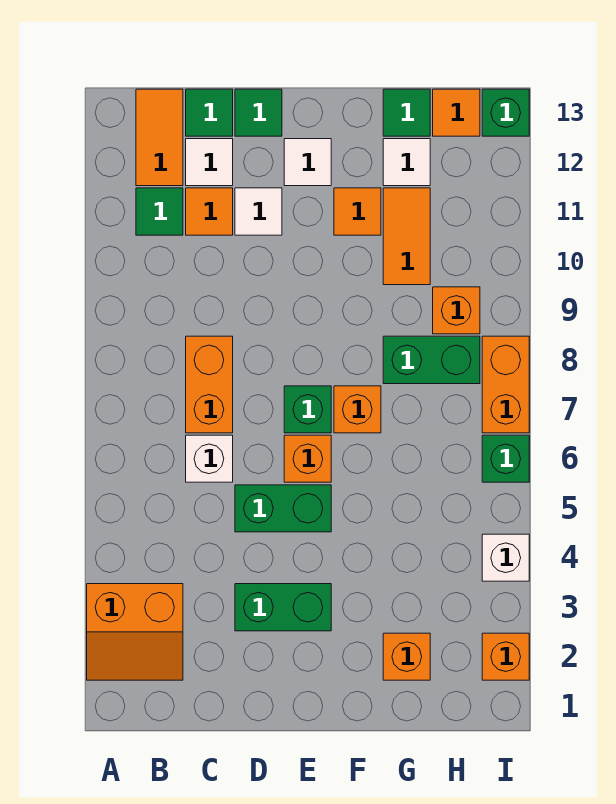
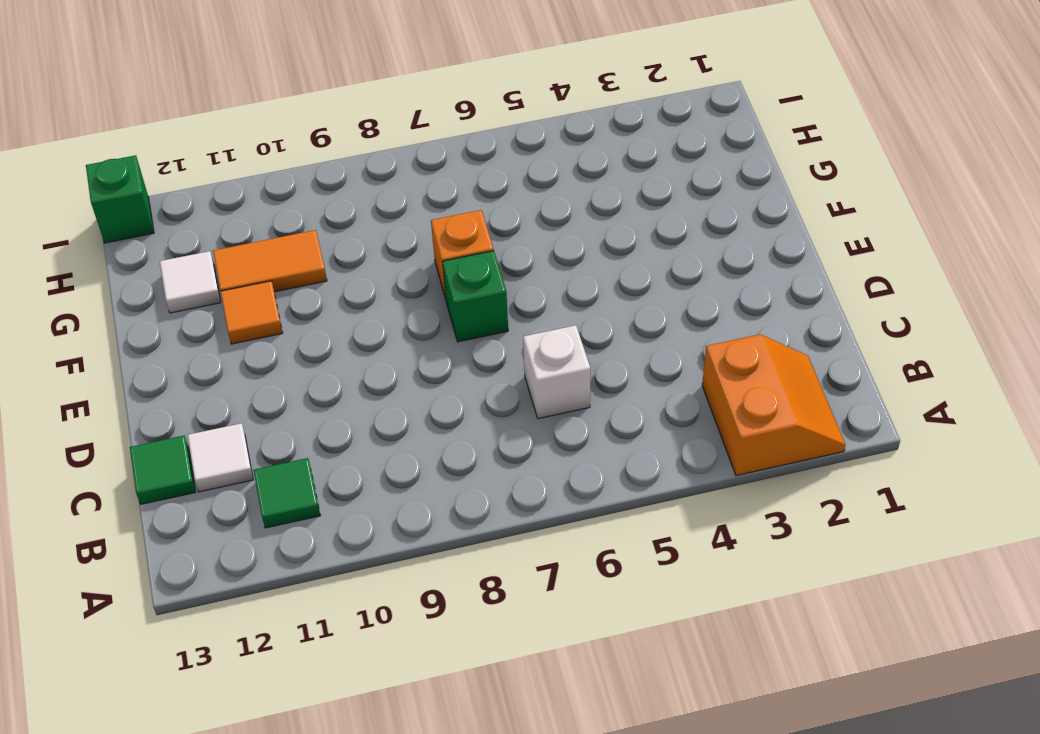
none -> orange tile B12:B13 level 1
none -> orange brick C7:C8 level 1
none -> orange tile C11 level 1

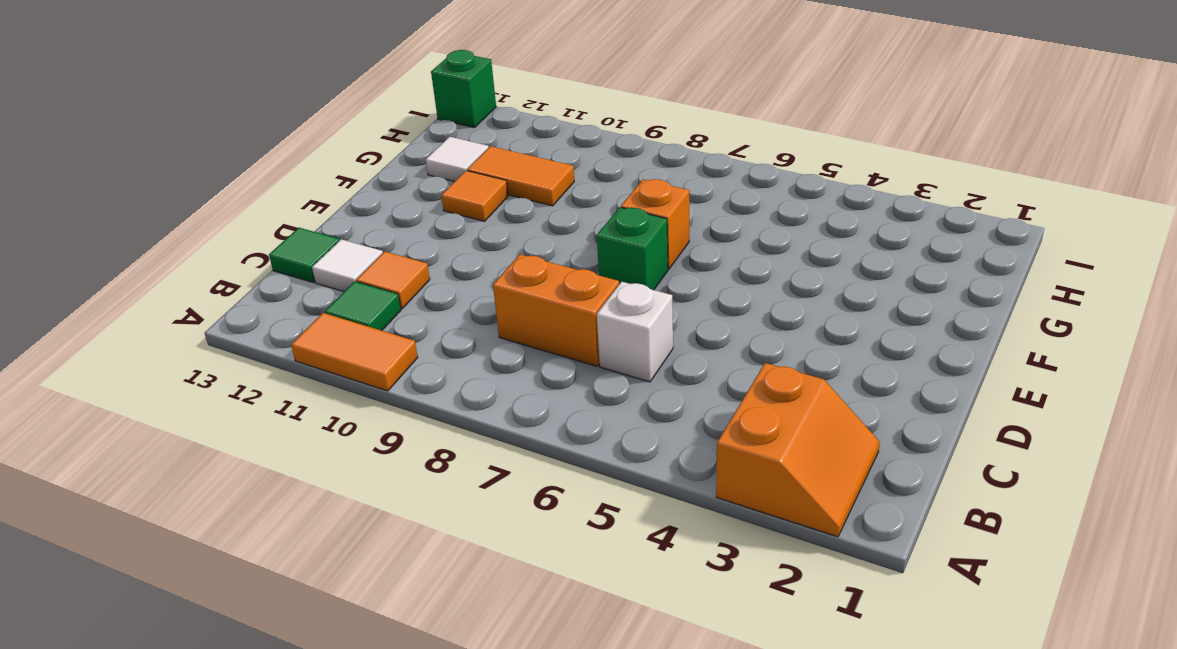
orange tile A10:A11 level 1 -> orange tile B12:B13 level 1
none -> green brick D3:E3 level 1
none -> green brick D5:E5 level 1
none -> white tile D11 level 1

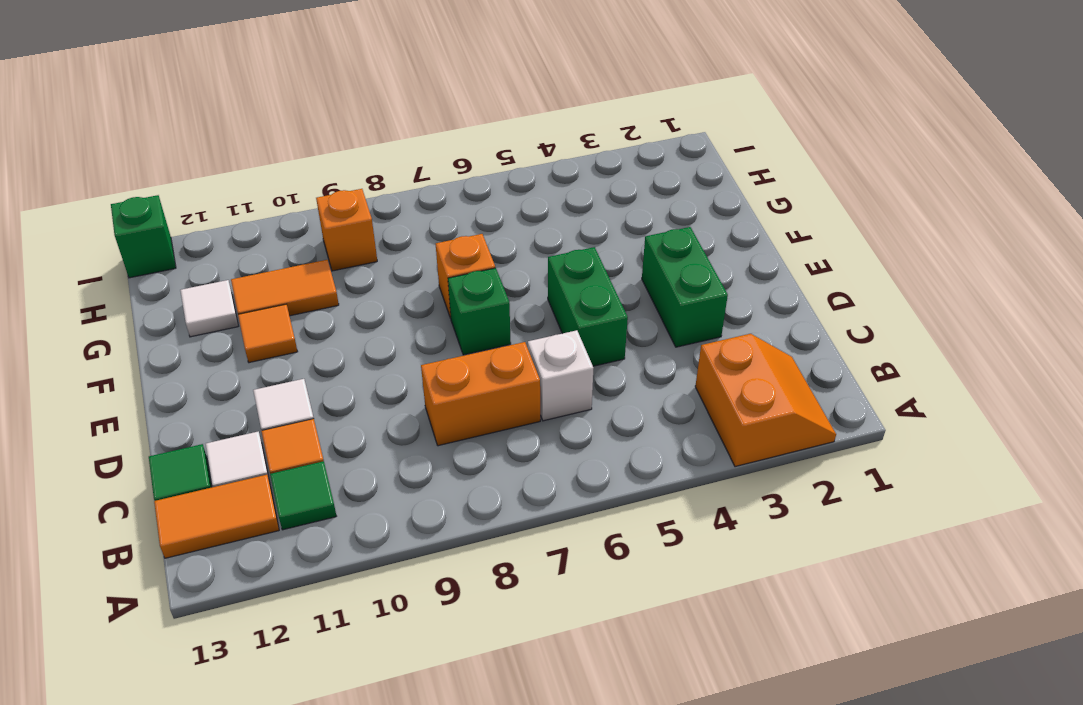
none -> green tile D13 level 1
none -> orange brick E6 level 1
none -> white tile E12 level 1

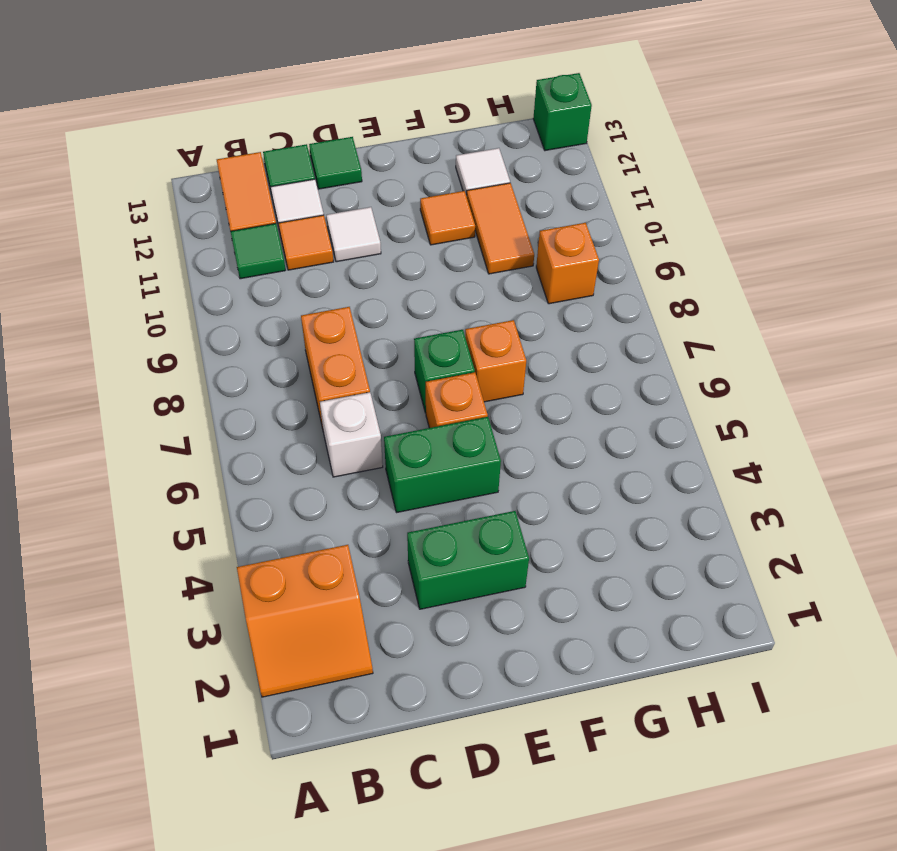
none -> white tile E12 level 1
none -> orange brick G2 level 1
none -> green brick G8:H8 level 1

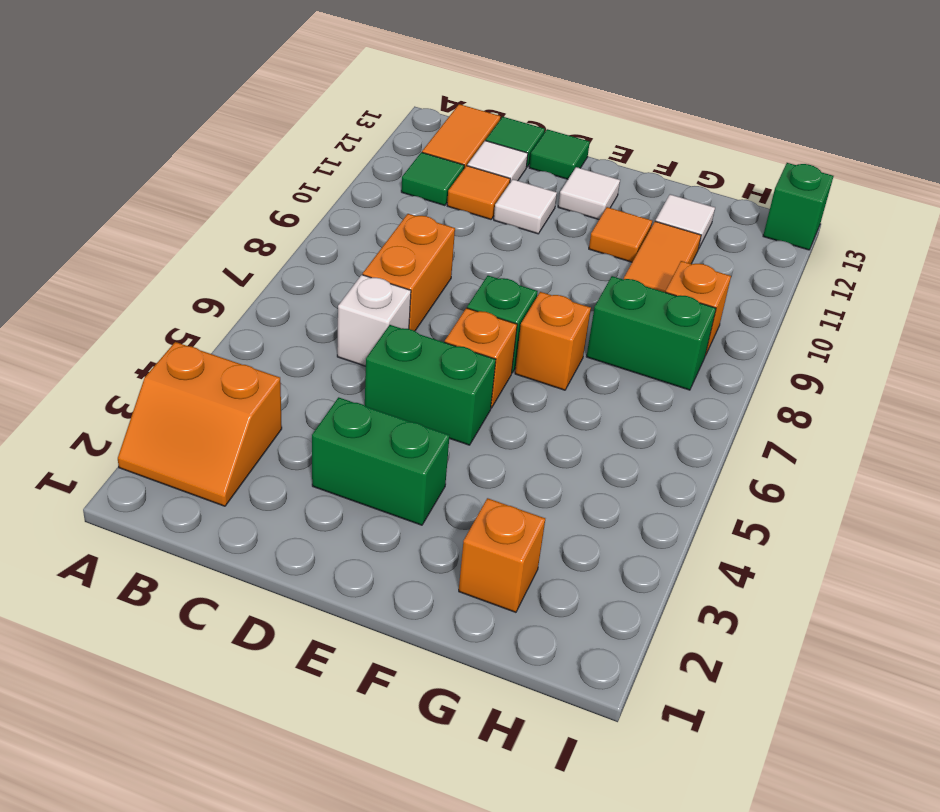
none -> green tile G13 level 1
none -> orange tile H13 level 1
none -> orange brick I2 level 1

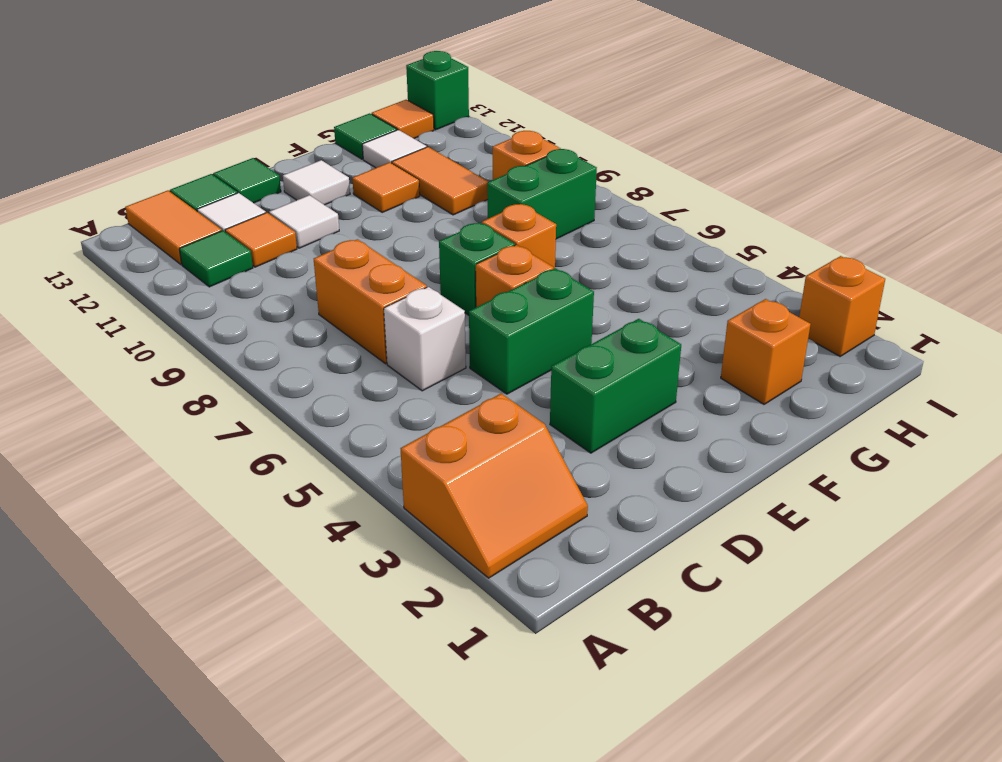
none -> white brick I4 level 1
none -> green brick I6 level 1
none -> orange brick I7:I8 level 1

